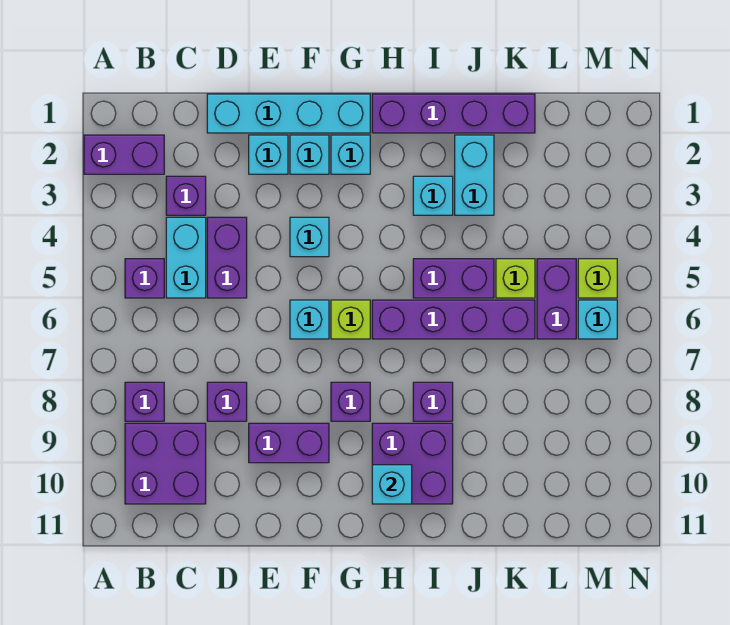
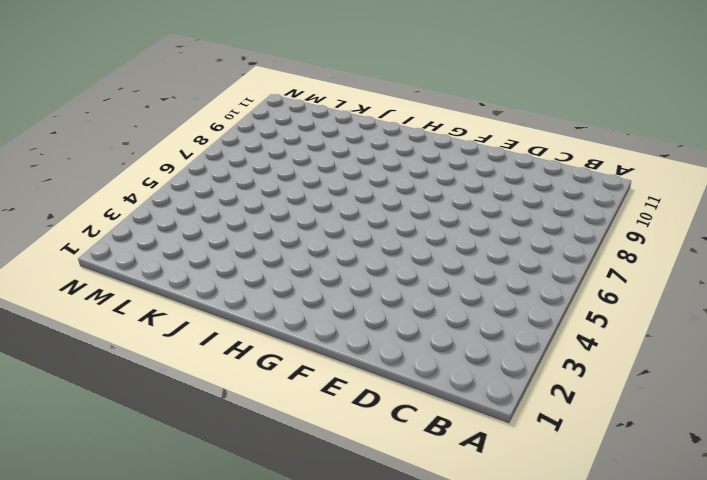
none -> purple brick A2:B2 level 1
none -> purple brick B5 level 1
none -> purple brick B8 level 1

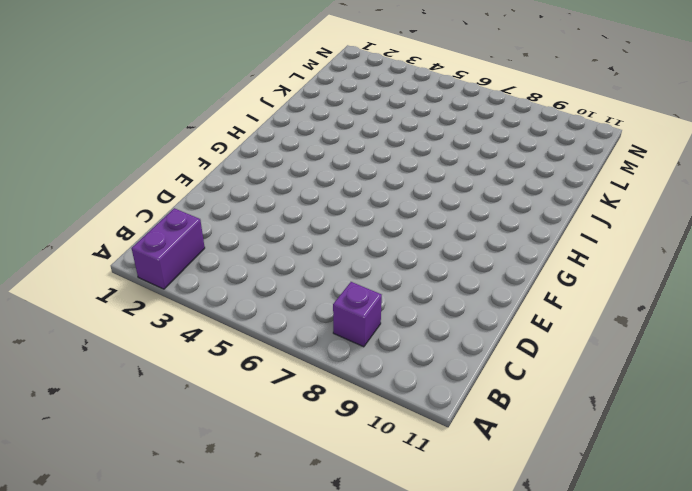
none -> purple brick B5 level 1
none -> purple brick B9:C10 level 1
none -> purple brick C3 level 1

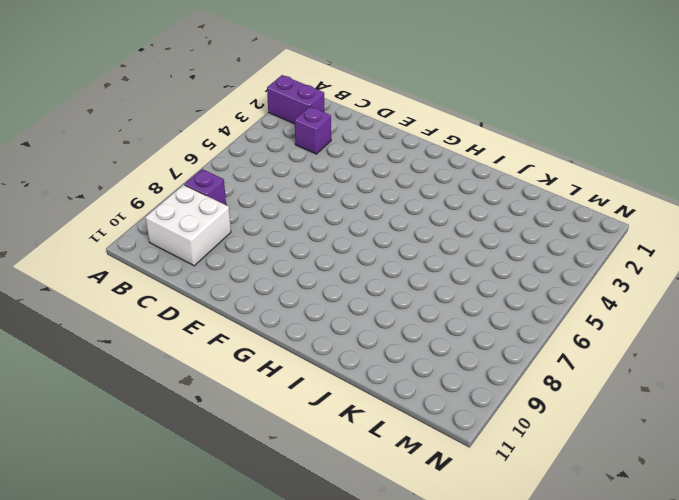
white brick B9:C10 level 1 -> purple brick B9:C10 level 1
none -> purple brick B5 level 1
none -> cyan brick C4:C5 level 1
none -> cyan brick D1:G1 level 1

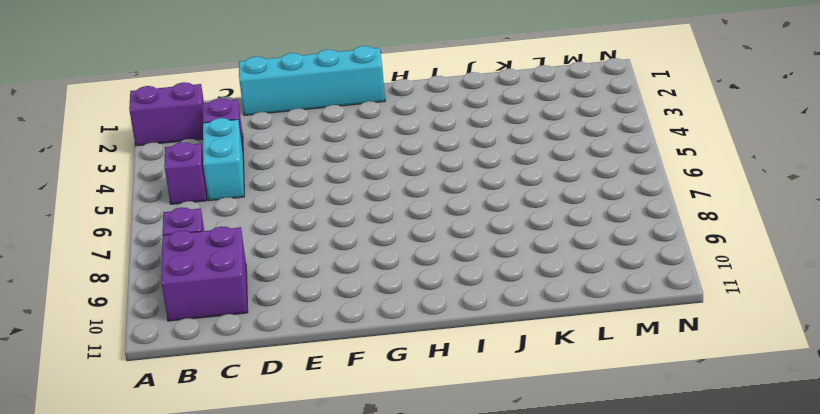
none -> purple brick D4:D5 level 1
none -> purple brick D8 level 1
none -> cyan brick E2 level 1

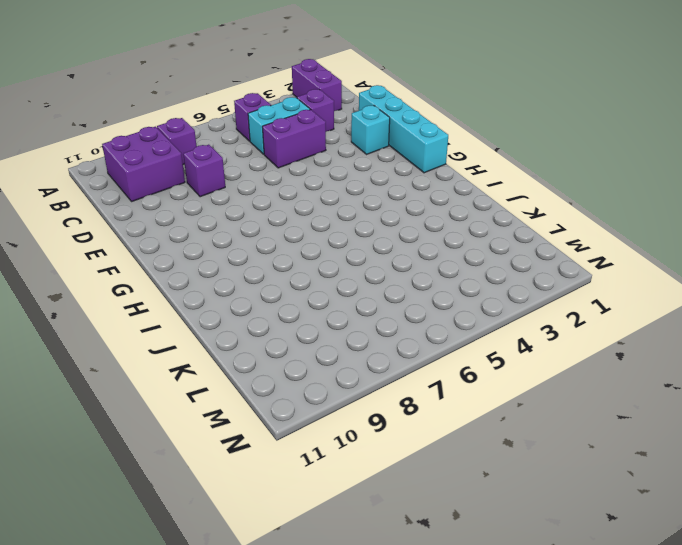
none -> purple brick E9:F9 level 1
none -> cyan brick F2 level 1
none -> cyan brick F4 level 1

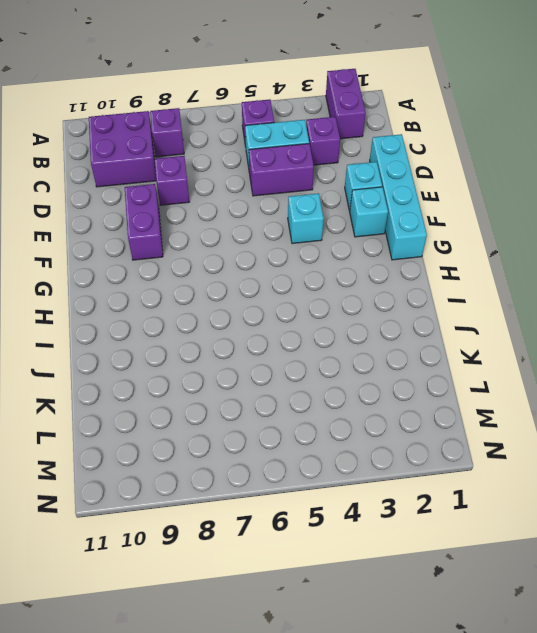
none -> cyan brick F6 level 1
none -> cyan brick G2 level 1
none -> lime brick G6 level 1

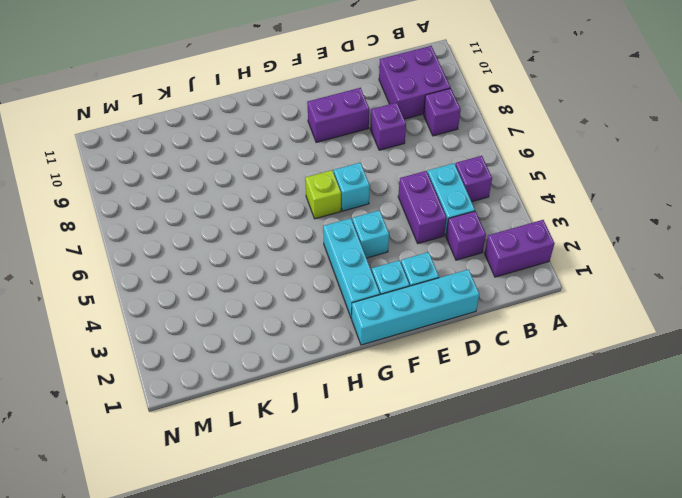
cyan brick G2:G4 level 1 -> cyan brick G2 level 1
none -> purple brick G8 level 1
none -> purple brick H1:K1 level 1
none -> purple brick H6:K6 level 1

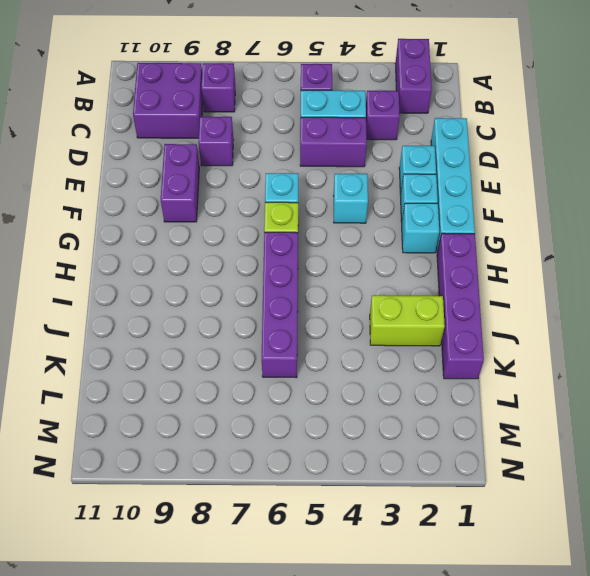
lime brick J2:J3 level 1 -> cyan brick J2:J3 level 1
none -> purple brick G8 level 1
none -> purple brick H9:I10 level 1
none -> cyan brick I3 level 1

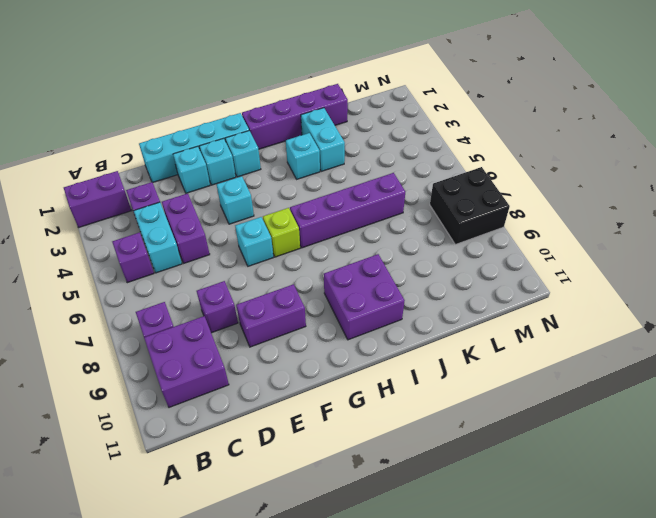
black brick M7:N8 level 1 -> none
none -> purple brick G8 level 1
none -> purple brick I5:J5 level 1
none -> purple brick I8 level 1

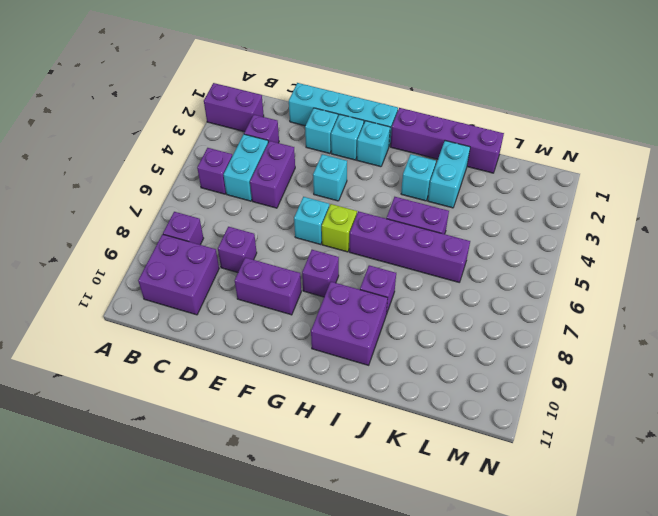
none -> lime brick K5 level 1
none -> purple brick L5:L6 level 1
none -> lime brick M5 level 1

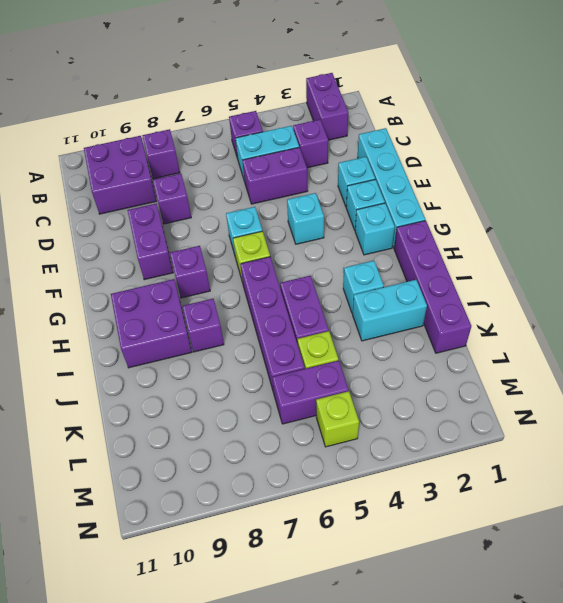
none -> cyan brick M6 level 1
none -> cyan brick H10 level 2

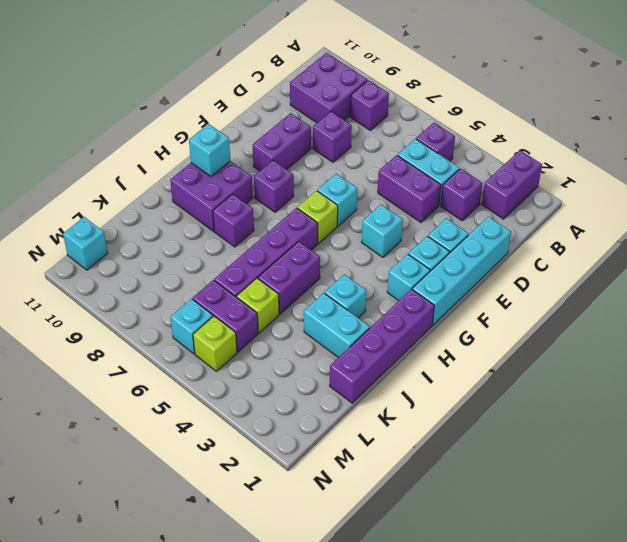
cyan brick M11 level 1 -> none

